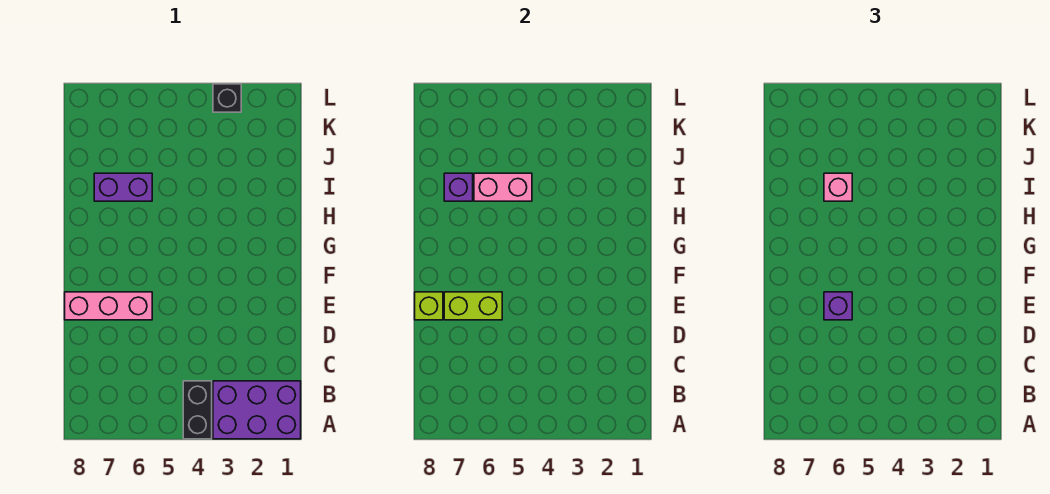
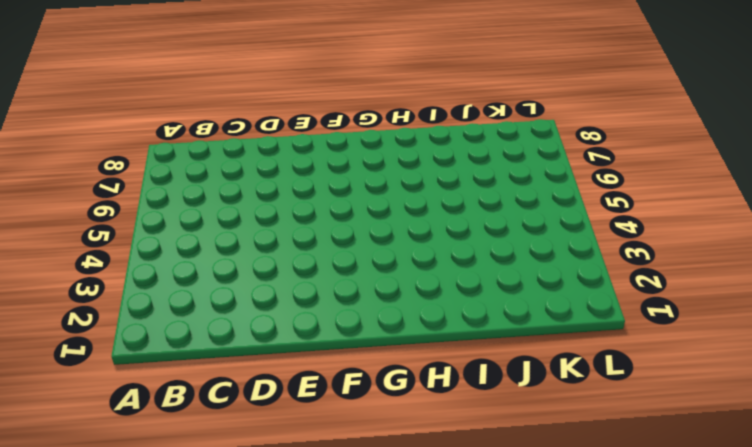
none -> purple brick A1:B3 level 1
none -> black brick A4:B4 level 1

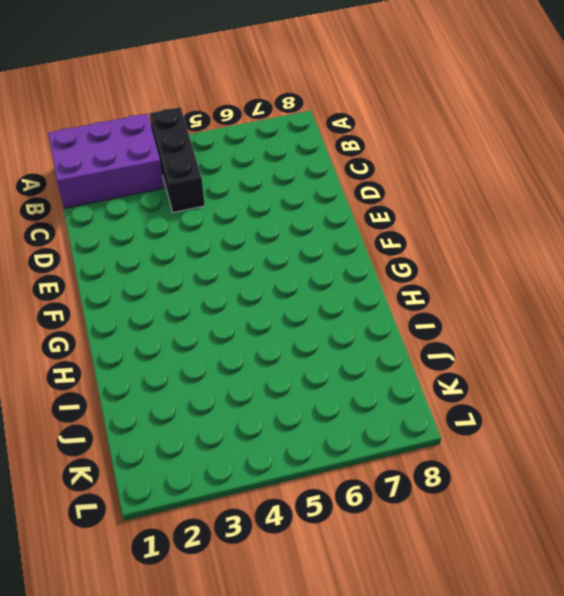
black brick A4:C4 level 1 -> black brick A4:B4 level 1
none -> pink brick E6:E8 level 1
none -> purple brick I6:I7 level 1

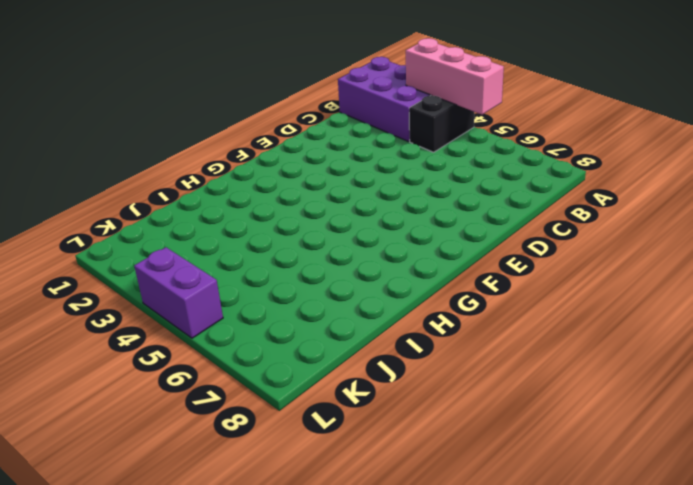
pink brick A3:A5 level 2 -> pink brick E6:E8 level 1
purple brick L4:L5 level 1 -> purple brick I6:I7 level 1
none -> black brick L3 level 1
none -> lime brick E6:E7 level 2

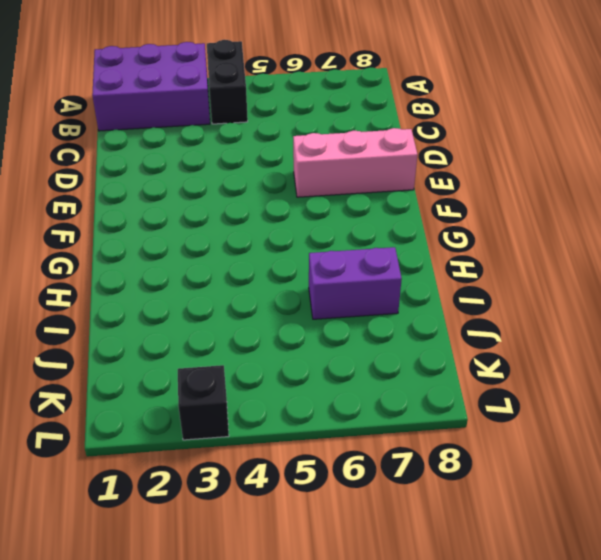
none -> lime brick E6:E7 level 2
none -> lime brick E8 level 2

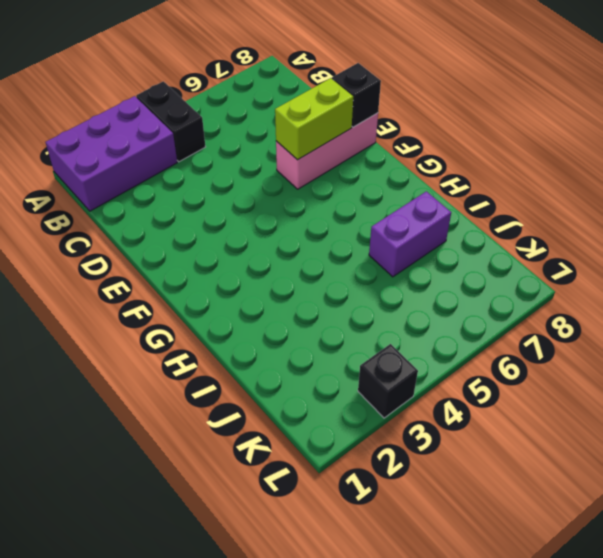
black brick E8 level 2 -> lime brick E8 level 2
none -> pink brick I5:I6 level 2
none -> purple brick I7 level 2

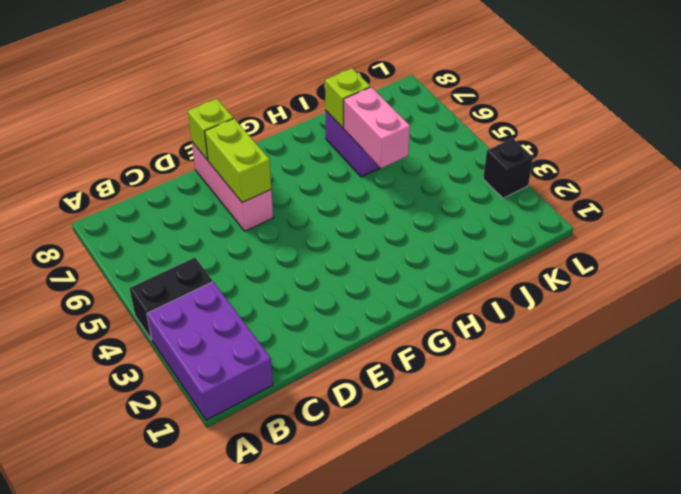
lime brick I7 level 2 -> purple brick I7 level 2
none -> purple brick E6 level 3
none -> pink brick I6 level 3

